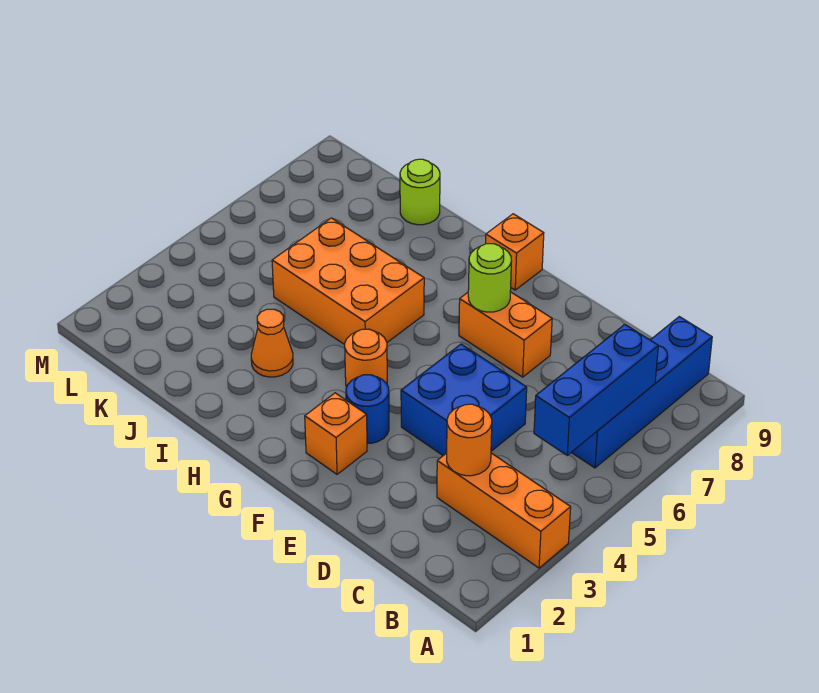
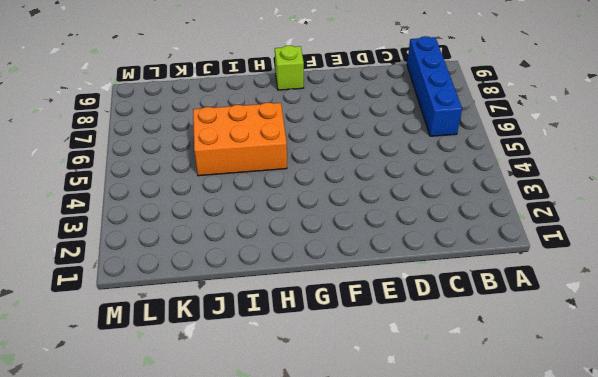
lime brick G9 level 1 -> orange brick G9 level 1
none -> orange brick A3:C3 level 1
none -> blue brick D4:E5 level 1
none -> orange brick E7:F7 level 1

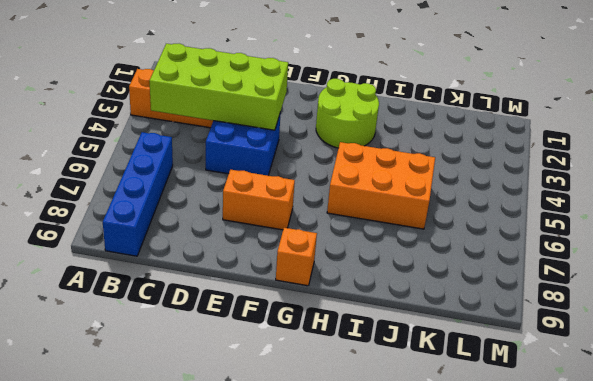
lime brick B3:E4 level 2 -> orange round brick C3 level 2
lime round brick G2:H3 level 1 -> none
none -> orange brick F2 level 1
none -> blue round brick F3 level 1
none -> orange round brick G4 level 1

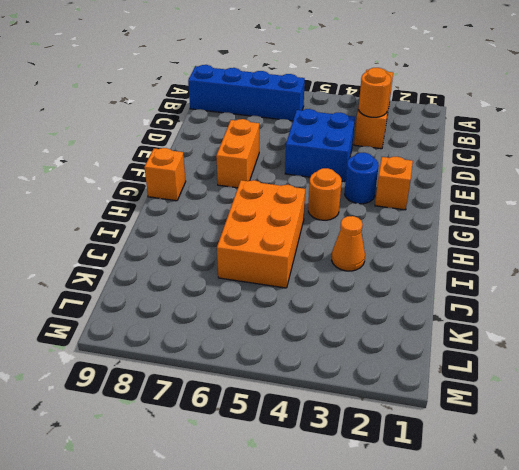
none -> lime round brick J9 level 1
none -> blue brick B5:B7 level 2
none -> lime round brick F7 level 2

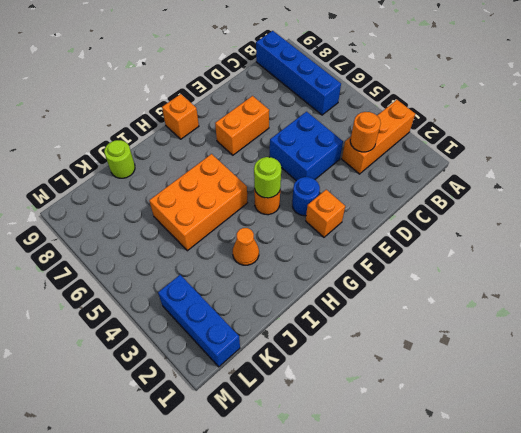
lime round brick G4 level 2 -> lime round brick F7 level 2
blue brick L1:L3 level 1 -> blue brick B5:B7 level 2

